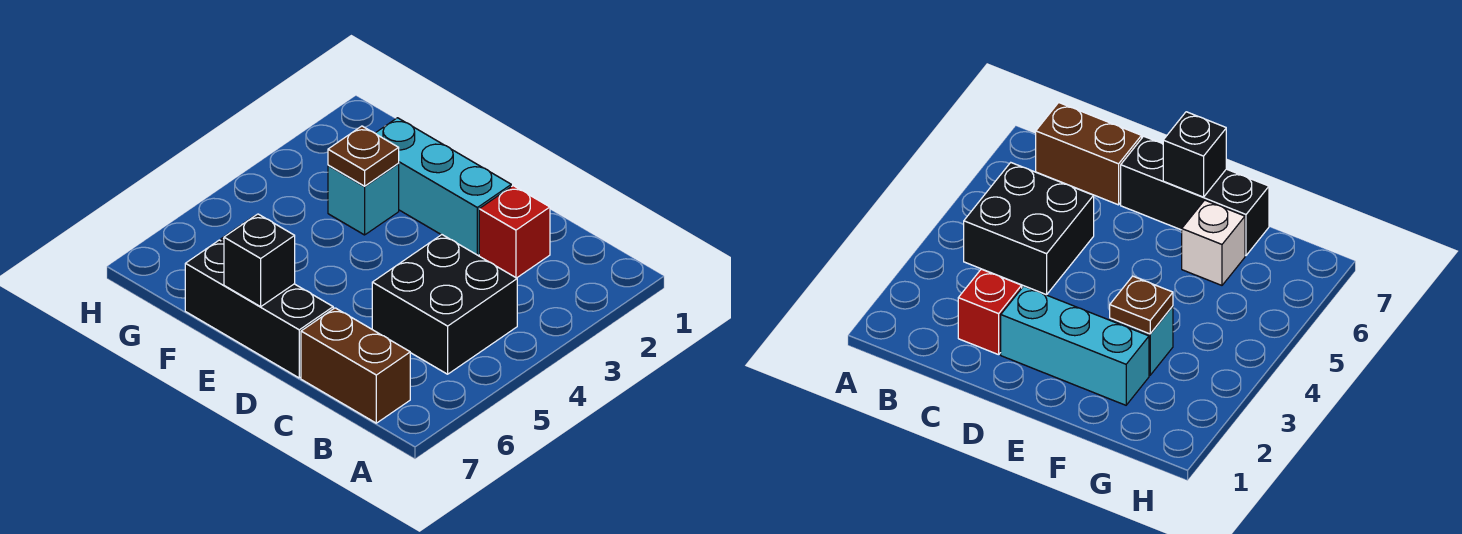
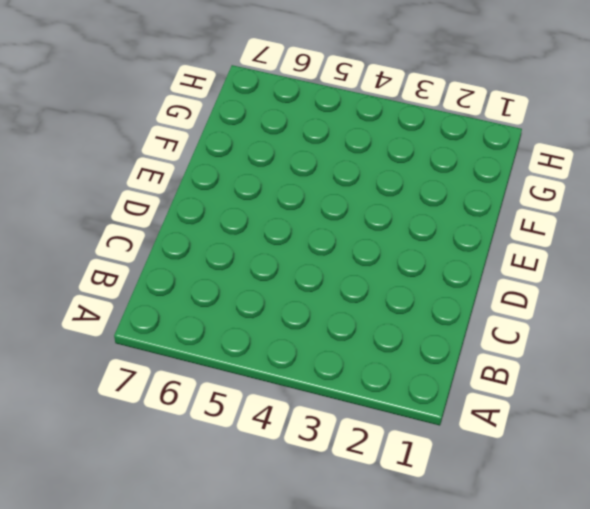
none -> black brick B4:C5 level 1
none -> brown brick B7:C7 level 1

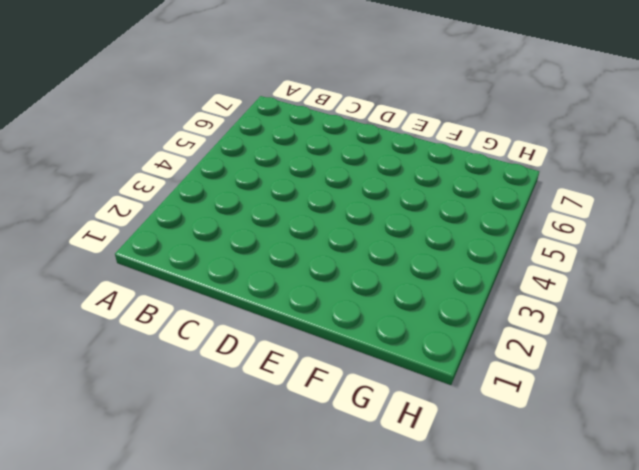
none -> black brick B4:C5 level 1
none -> brown brick B7:C7 level 1

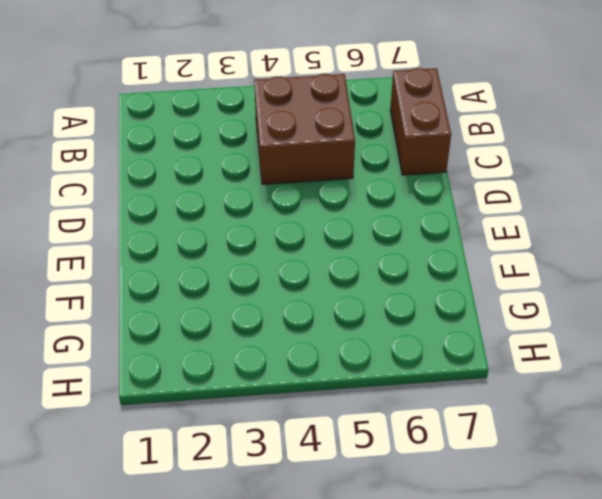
brown brick B4:C5 level 1 -> black brick B4:C5 level 1
none -> red brick C2 level 1
none -> cyan brick D2:F2 level 1

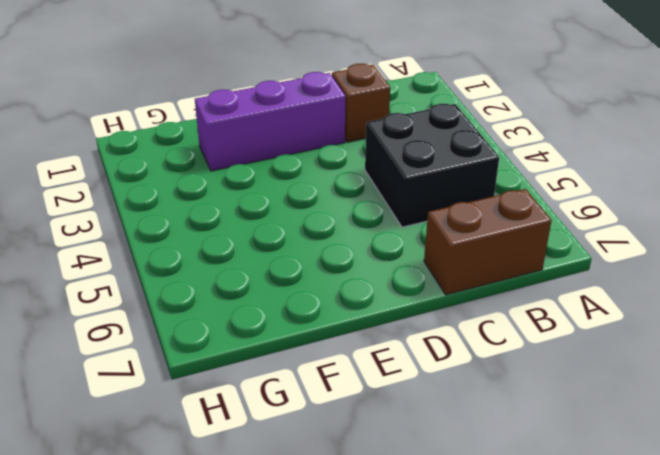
brown brick C2 level 1 -> red brick C2 level 1
purple brick D2:F2 level 1 -> cyan brick D2:F2 level 1
none -> black brick D7:F7 level 1
none -> cyan brick F3 level 1

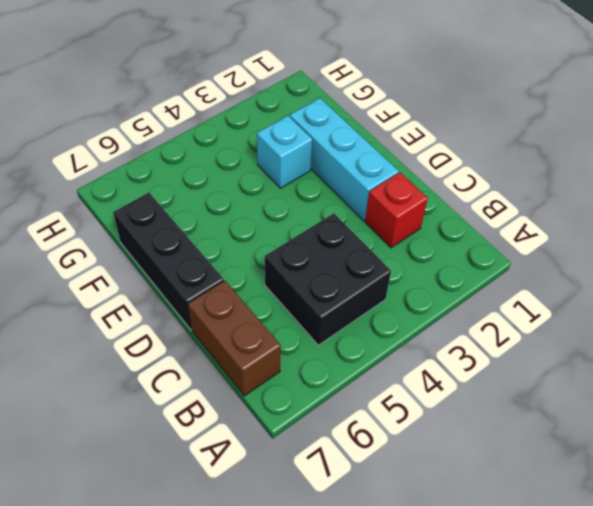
none -> white brick F6 level 1
none -> black brick E7 level 2

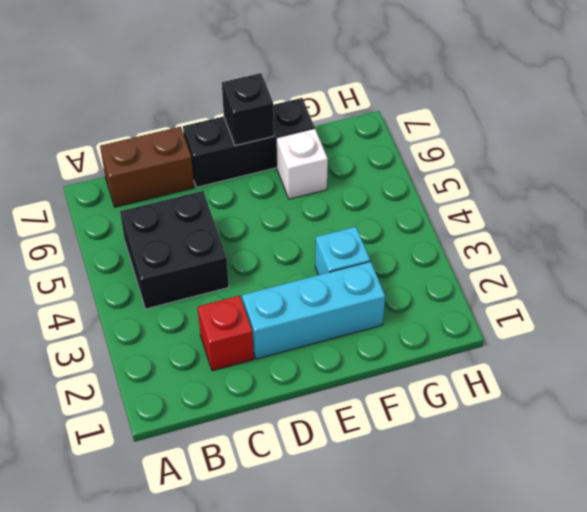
none -> brown plate F3 level 2

